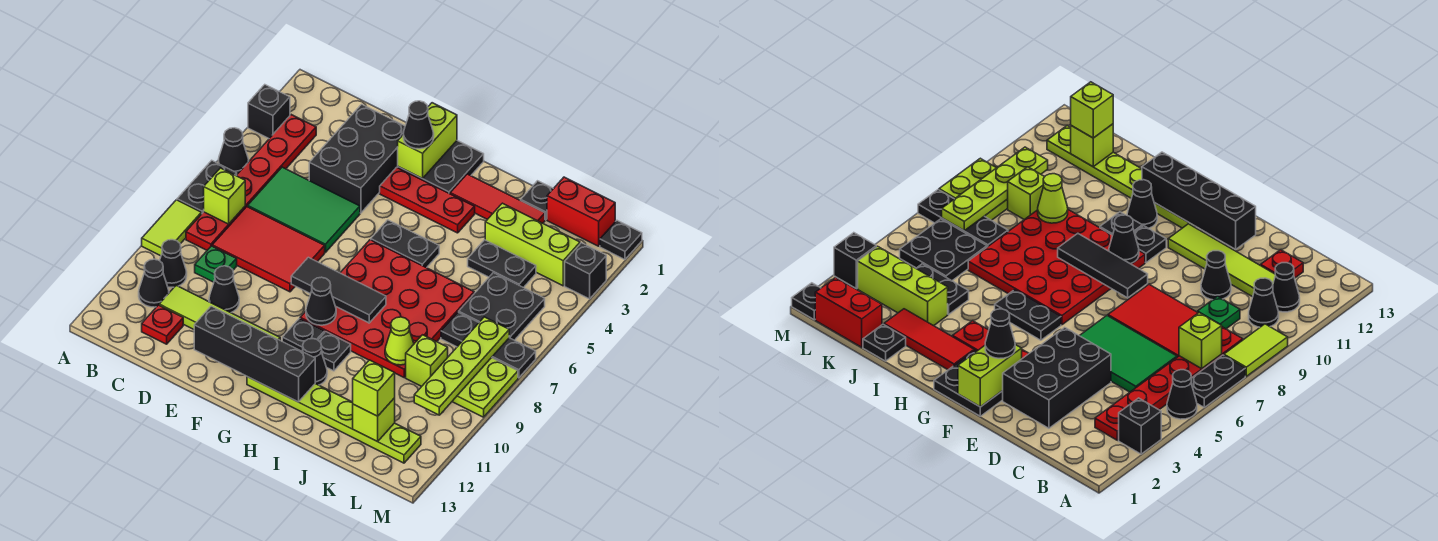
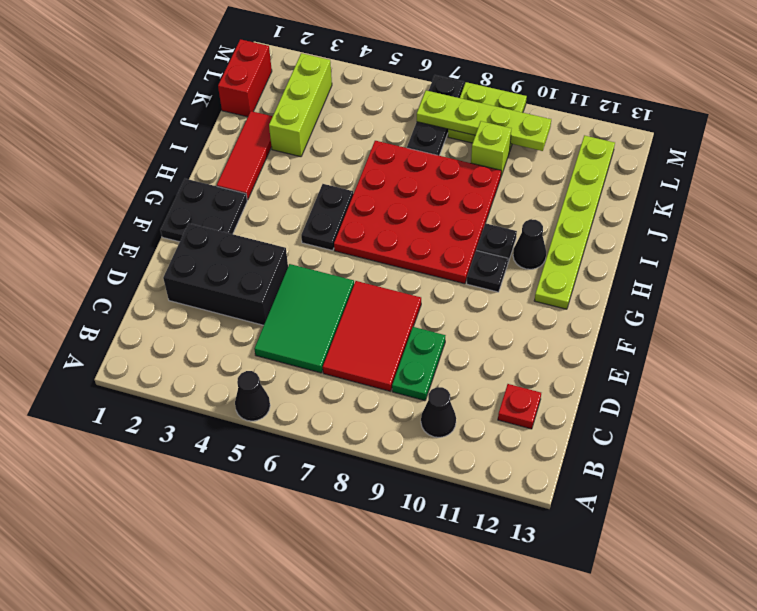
green plate C9:D9 level 1 -> green plate C9 level 1
none -> black brick A3 level 1
none -> black plate A6:A7 level 1
none -> lime tile A8:A9 level 1
none -> red plate B3:B8 level 1

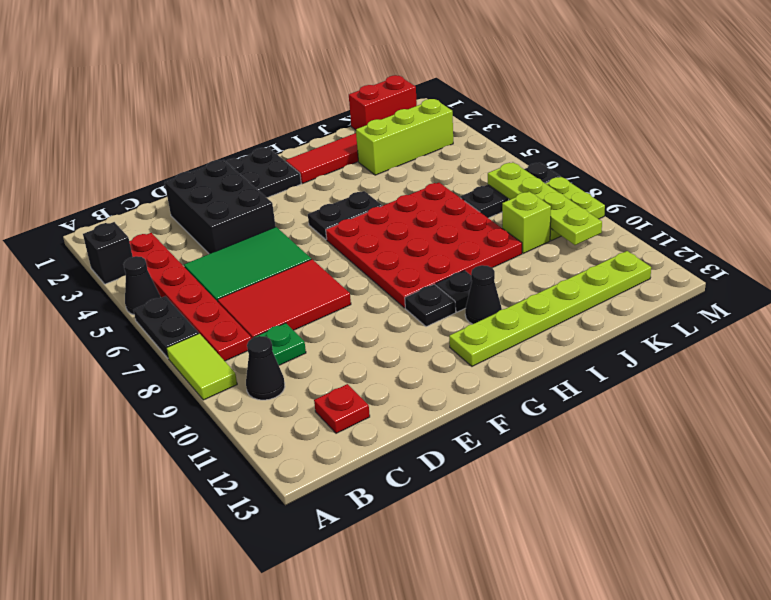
none -> black cone B11 level 1
none -> lime tile C11:F11 level 1
none -> black cone D10 level 1
none -> red plate F3:H3 level 1

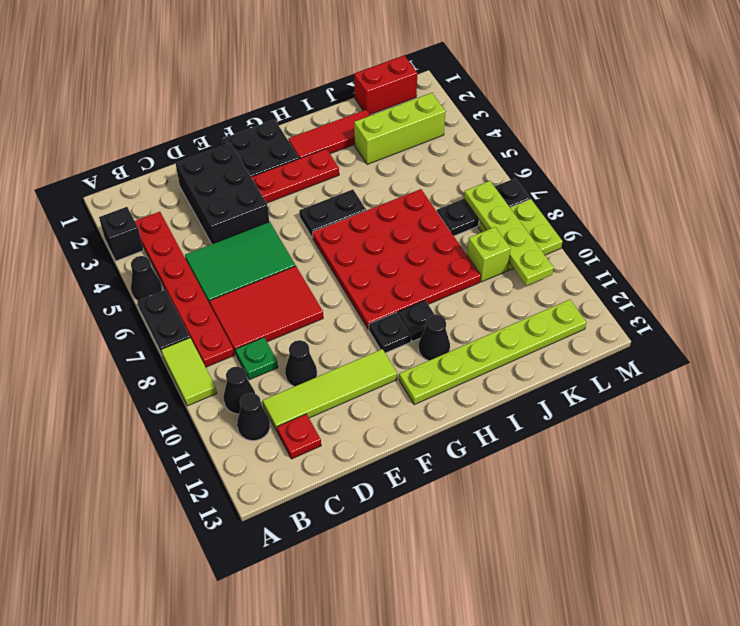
none -> black plate J1 level 1
none -> black plate J4:K4 level 1
none -> black plate K5:L6 level 1
none -> black plate M1 level 1

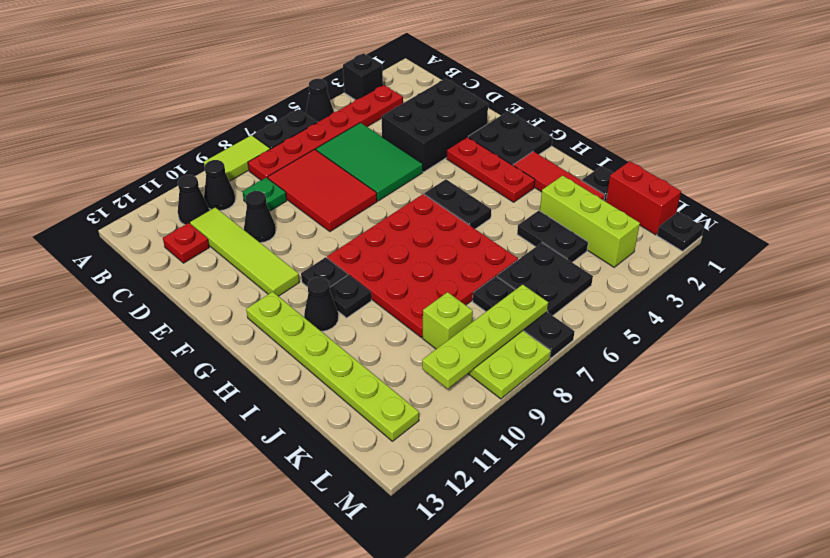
none -> black brick M3 level 1
none -> lime brick B7 level 2
none -> black brick E12:H12 level 2
none -> lime brick F1:F2 level 2

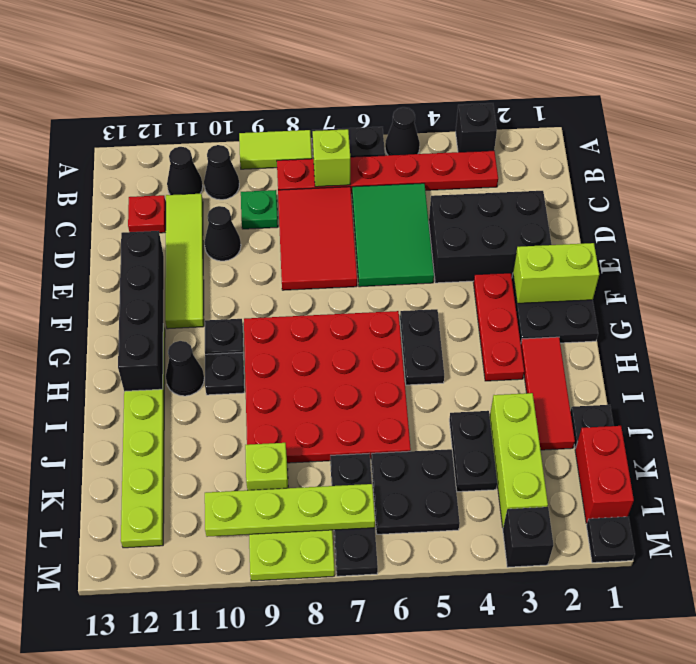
none -> black tile F8:H8 level 2
none -> black cone G9 level 2
none -> lime cone J9 level 2
none -> lime brick K12 level 2

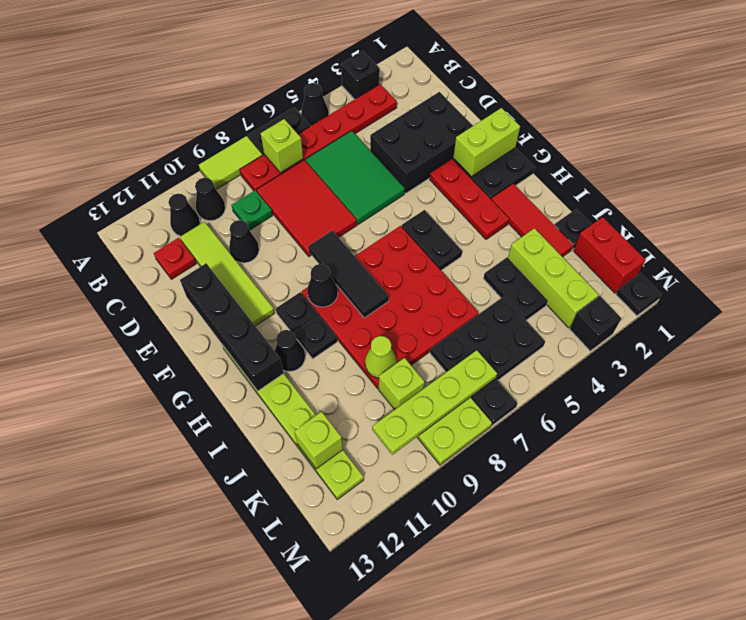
none -> black cone F2 level 3
none -> lime brick K12 level 3

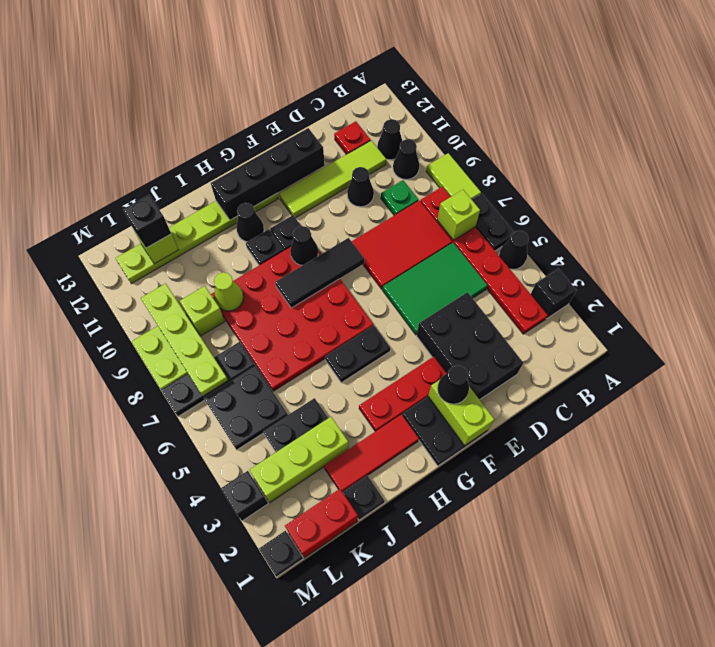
black brick K12 level 3 -> lime brick K12 level 3

